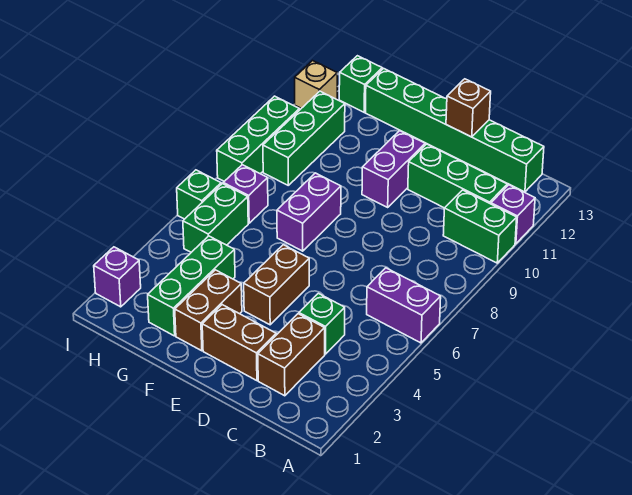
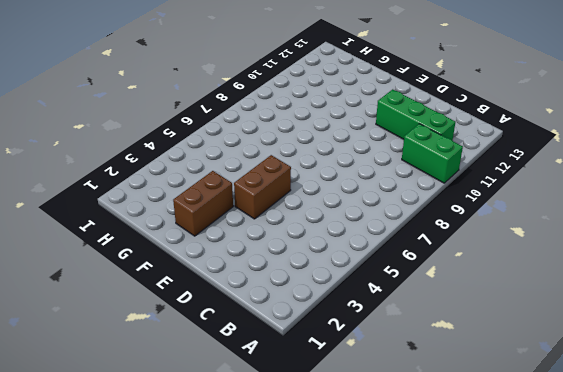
none -> purple brick A6:B6 level 1
none -> purple brick A11 level 1
none -> green brick B13:G13 level 1

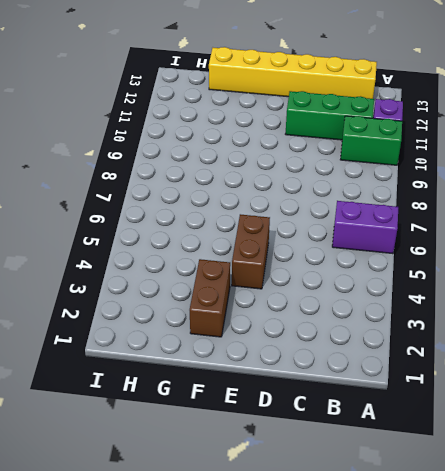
yellow brick B13:G13 level 1 -> green brick B13:G13 level 1
none -> brown brick C2:C3 level 1
none -> green brick C4 level 1
none -> brown brick D2:E2 level 1

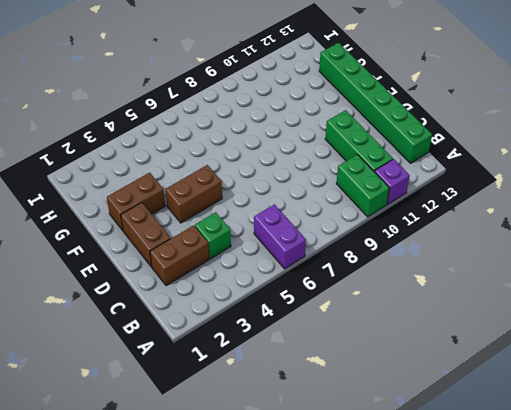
none -> purple brick E10:E11 level 1
none -> purple brick F7:F8 level 1
none -> green brick G2:G4 level 1

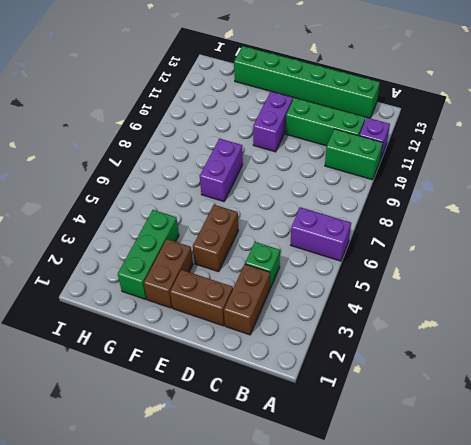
none -> green brick H5:H6 level 1
none -> purple brick H7 level 1
none -> green brick H9:H11 level 1

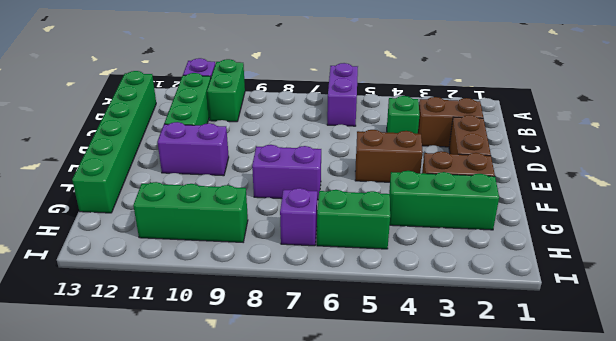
none -> green brick H13 level 1
none -> purple brick I2 level 1
none -> green brick I6 level 1

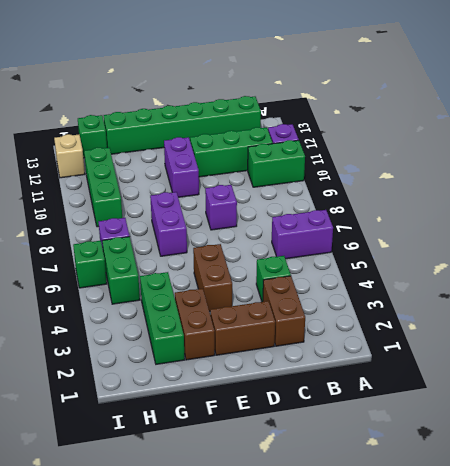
purple brick D8 level 1 -> purple brick I2 level 1
none -> green brick I8:I10 level 1
none -> brown brick D13 level 2

